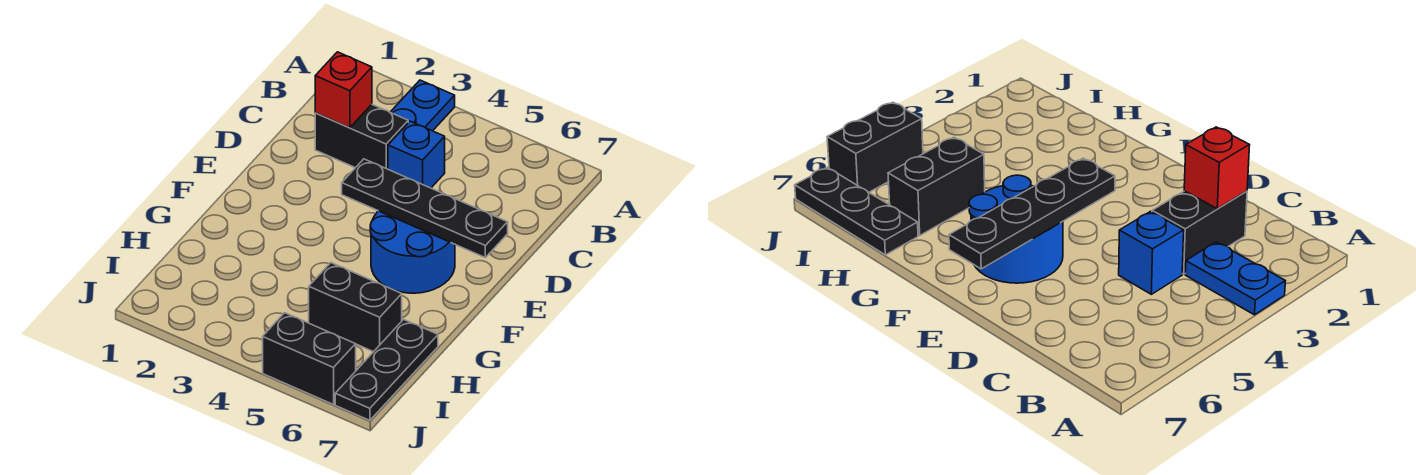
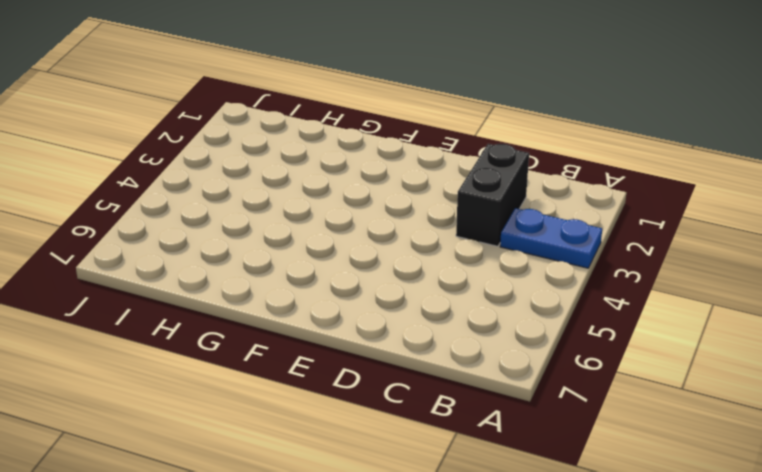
none -> blue brick C4 level 1
none -> blue round brick E5:F6 level 1

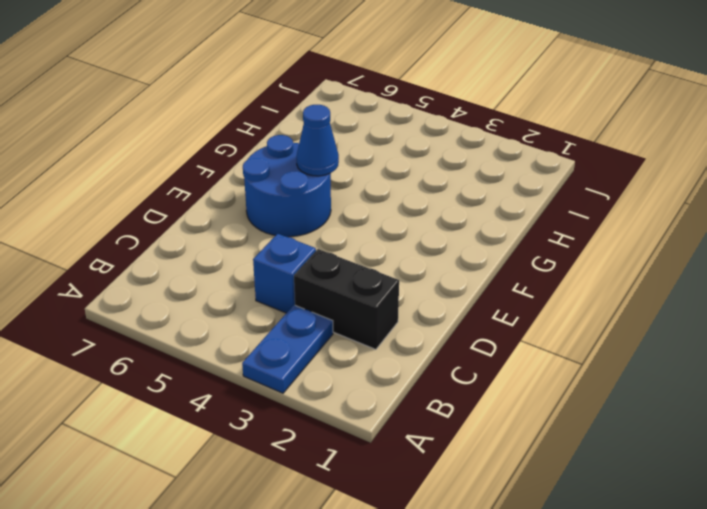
blue cone F5 level 2 -> none
none -> black brick H5:H6 level 1
none -> black plate H7:J7 level 1

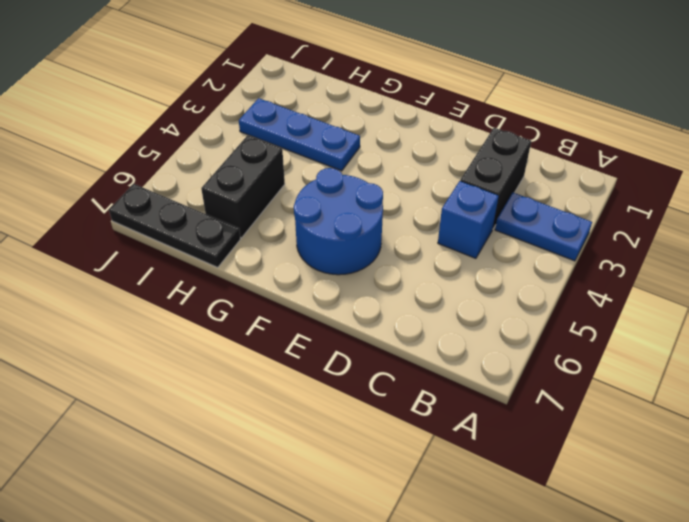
blue plate G3:I3 level 1 -> none
none -> black brick J5:J6 level 1
none -> red brick C2 level 2

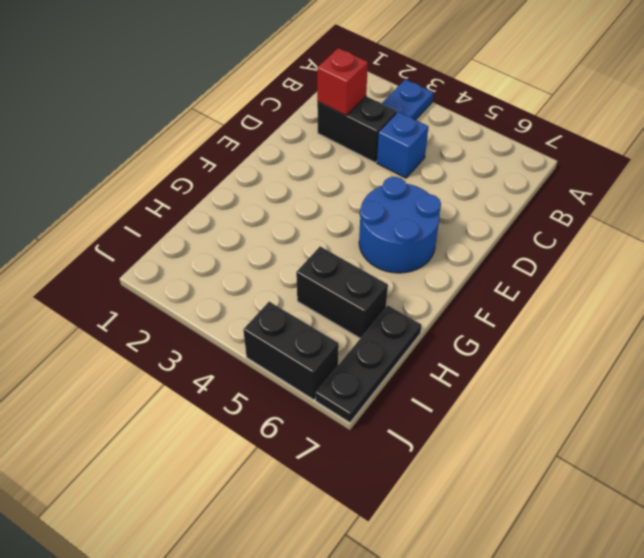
none -> black plate E4:E7 level 2

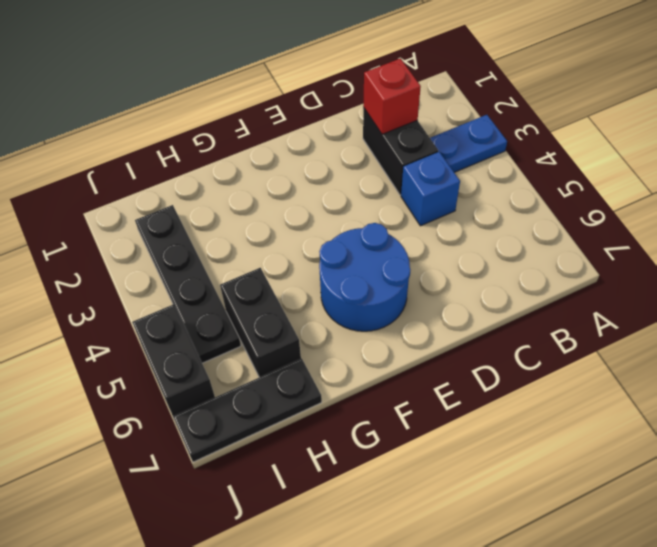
black plate I2:I5 level 1 -> black plate E4:E7 level 2

